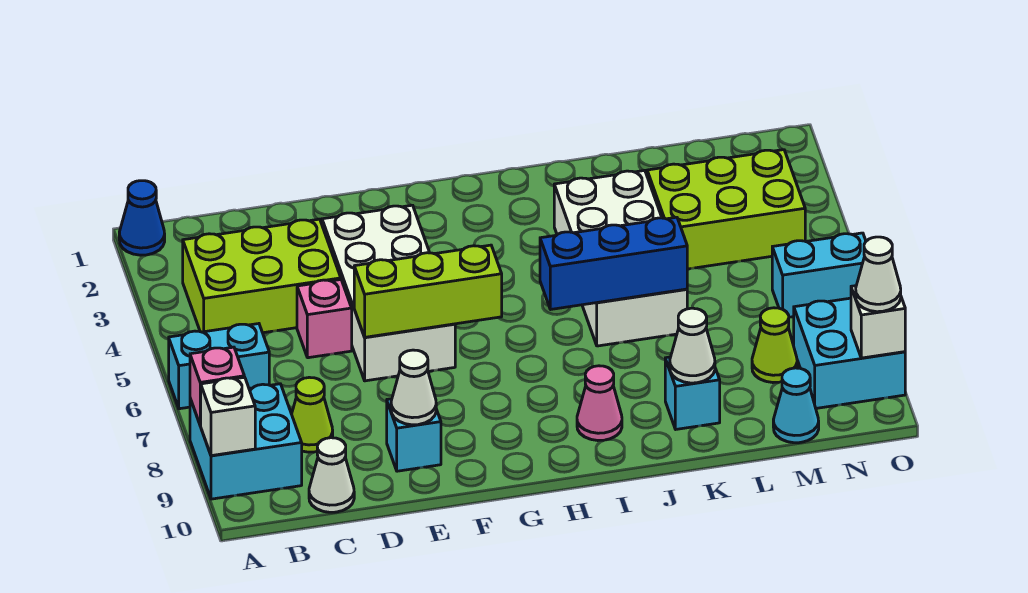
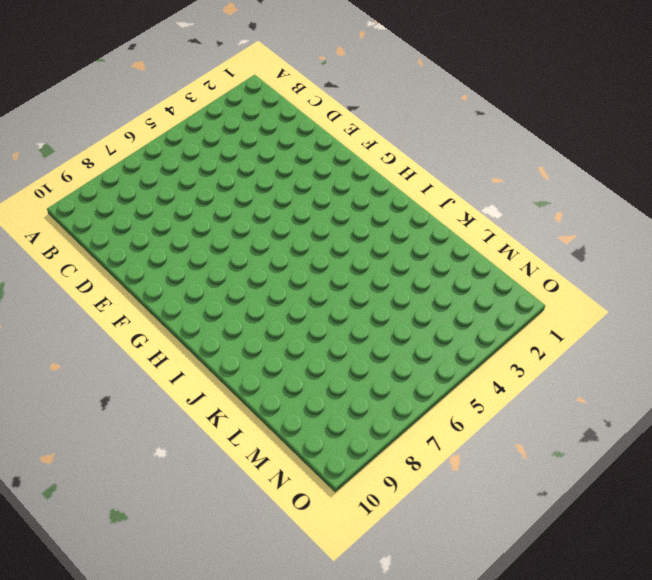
none -> blue cone A1 level 1
none -> cyan brick A6:B6 level 1
none -> cyan brick A8:B9 level 1

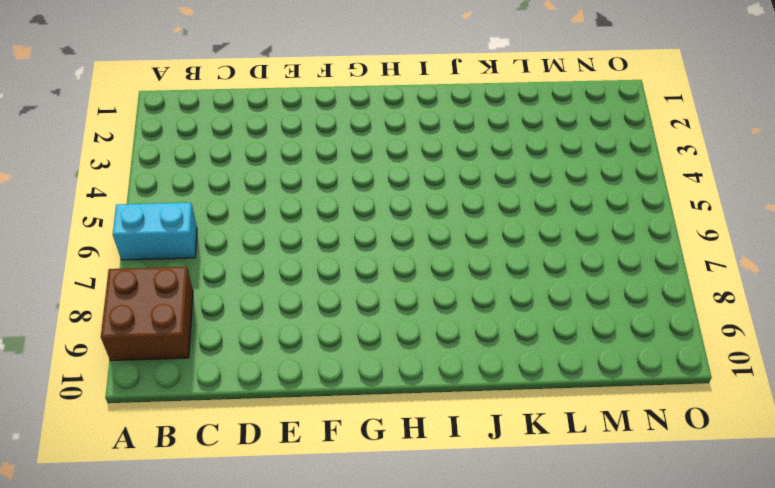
brown brick A8:B9 level 1 -> cyan brick A8:B9 level 1
none -> blue cone A1 level 1
none -> lime brick B3:D4 level 1
none -> lime cone C8 level 1

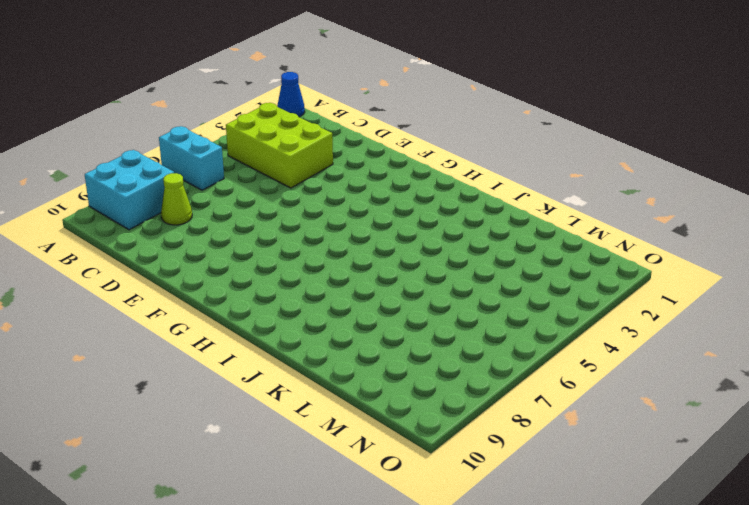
none -> white cone C10 level 1
none -> pink brick D5 level 1
none -> white brick E3:F6 level 1

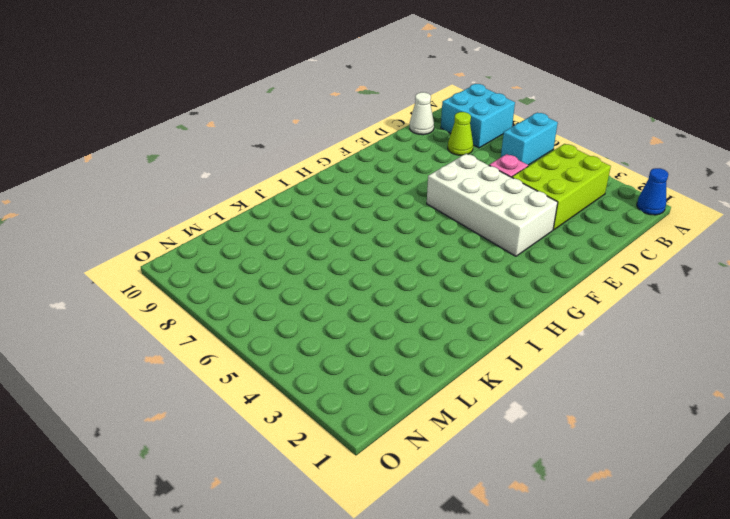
none -> cyan brick E9 level 1
none -> pink cone I9 level 1
none -> white brick J3:K6 level 1

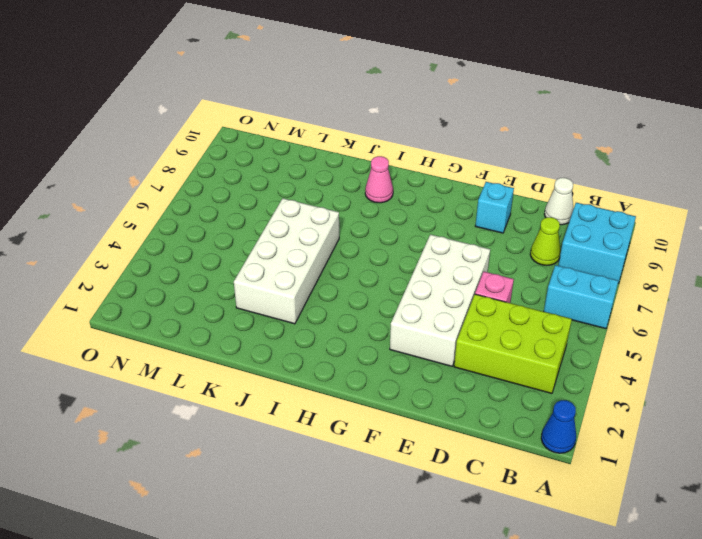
none -> cyan brick K9 level 1
none -> lime brick L3:N4 level 1
none -> lime cone M8 level 1

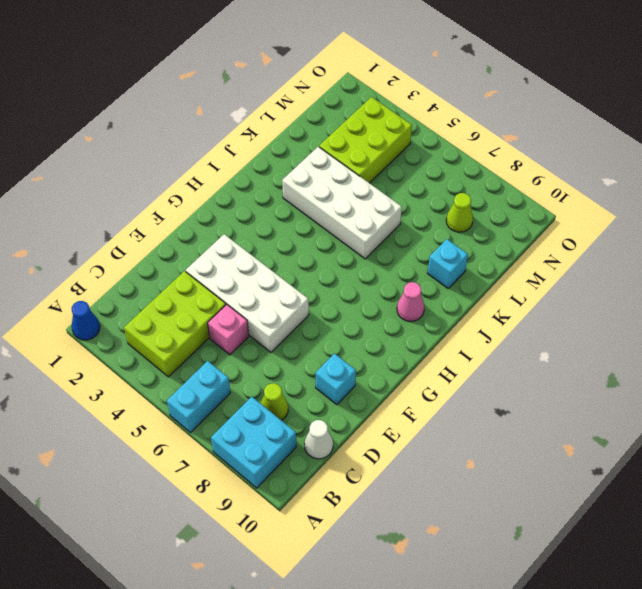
none -> cyan cone M10 level 1
none -> cyan brick N6:O6 level 1
none -> cyan brick N8:O9 level 1

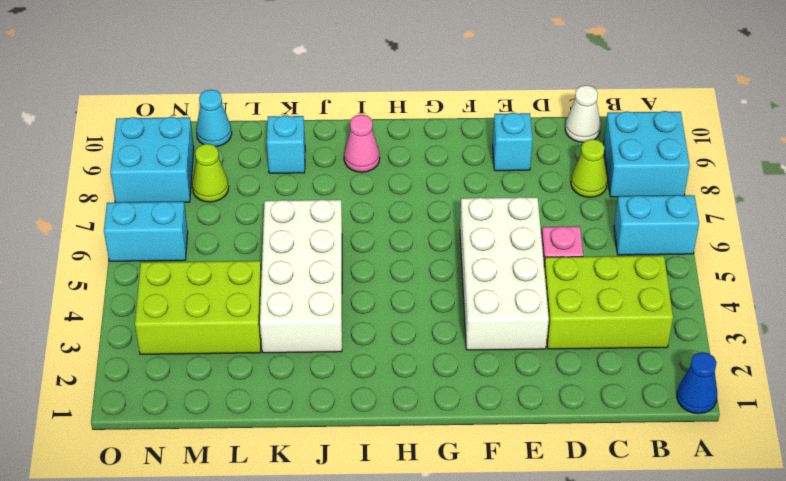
none -> pink brick A8 level 2
none -> white brick A9 level 2
none -> lime brick E6:G6 level 2

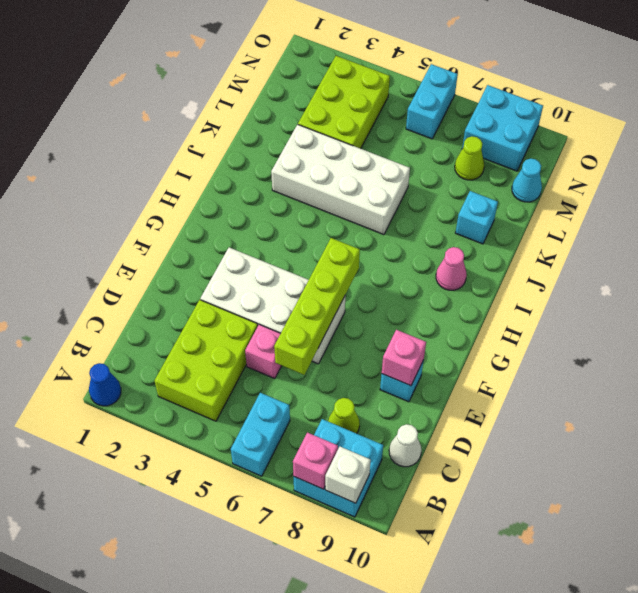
lime brick D6:G6 level 2 -> lime brick E6:G6 level 2
pink brick E9 level 2 -> white cone E9 level 2
none -> blue brick I6:K6 level 2
none -> white cone K9 level 2
none -> white brick O9 level 2

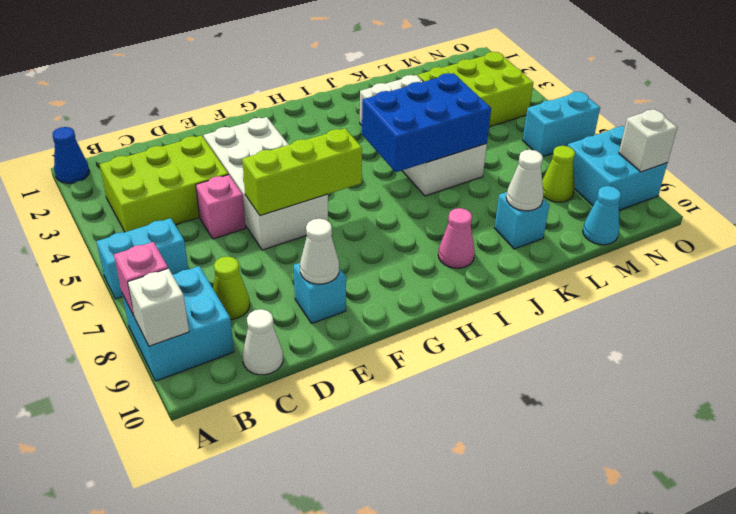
blue brick I5:K6 level 2 -> blue brick I6:K6 level 2
none -> white cone O9 level 3

